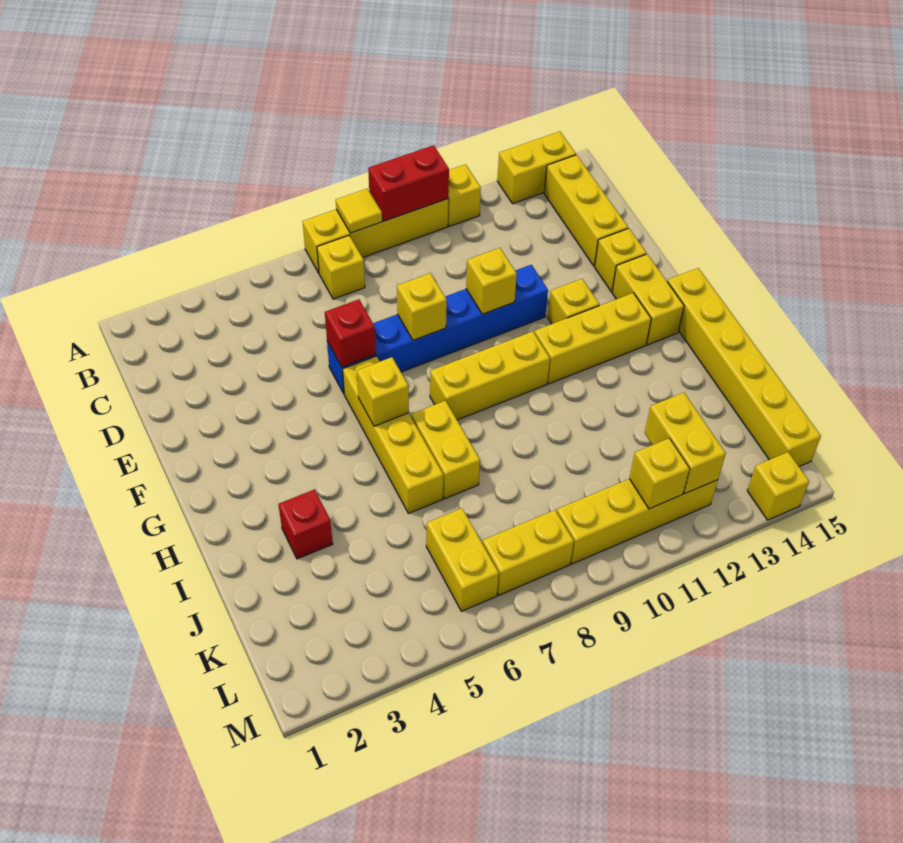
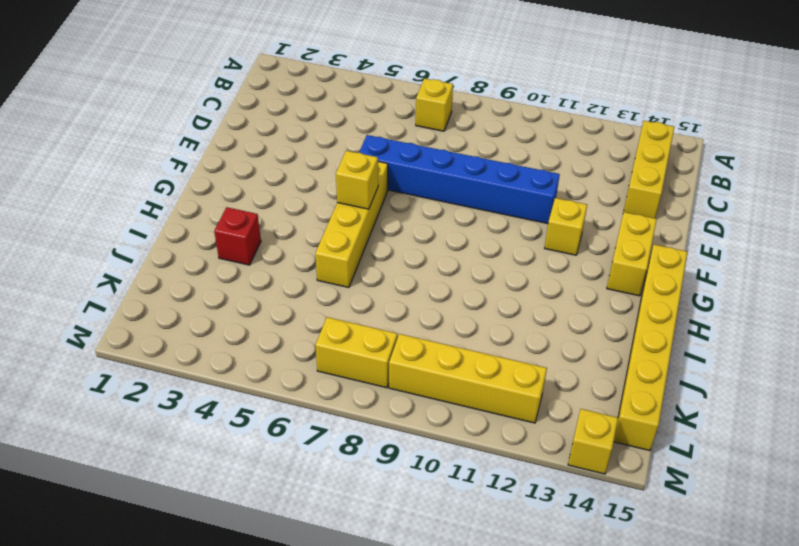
none -> yellow brick A7:A10 level 1
none -> yellow brick A11 level 1
none -> yellow brick A13:A14 level 1

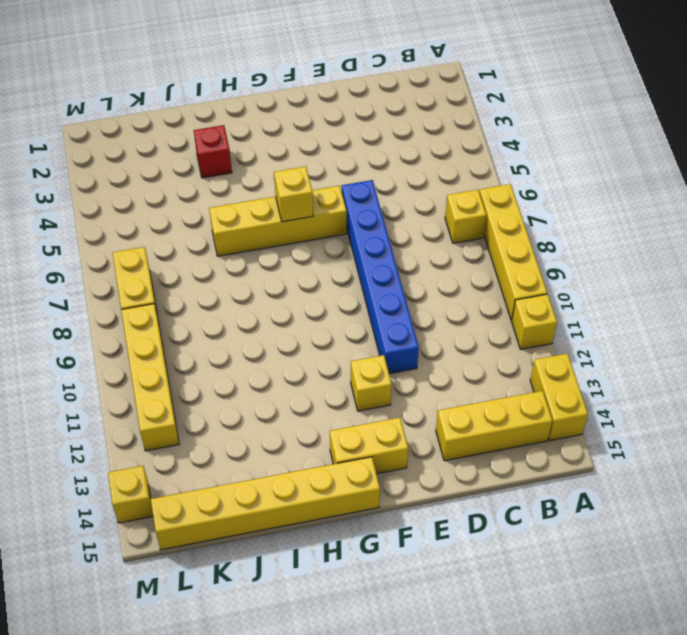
none -> yellow brick E14 level 1
none -> yellow brick G8:G10 level 1
none -> yellow brick G11:G13 level 1

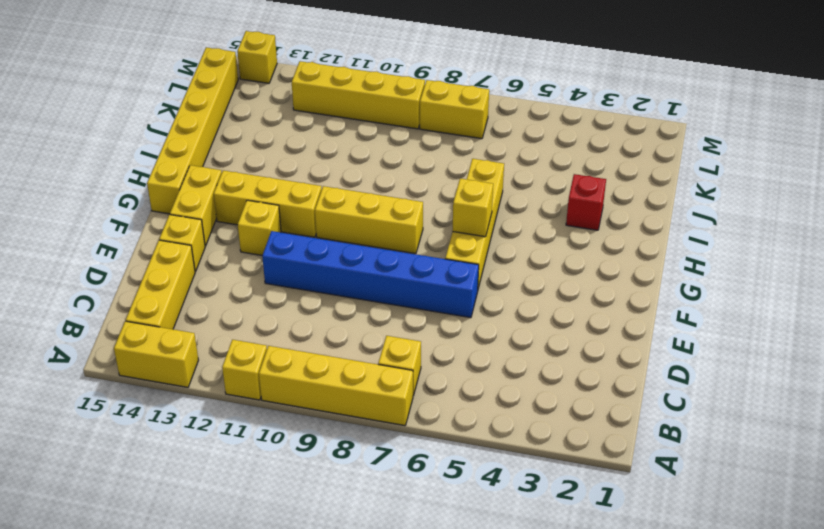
none -> yellow brick H7:I7 level 1
none -> yellow brick K6:L6 level 1
none -> yellow tile A8 level 2

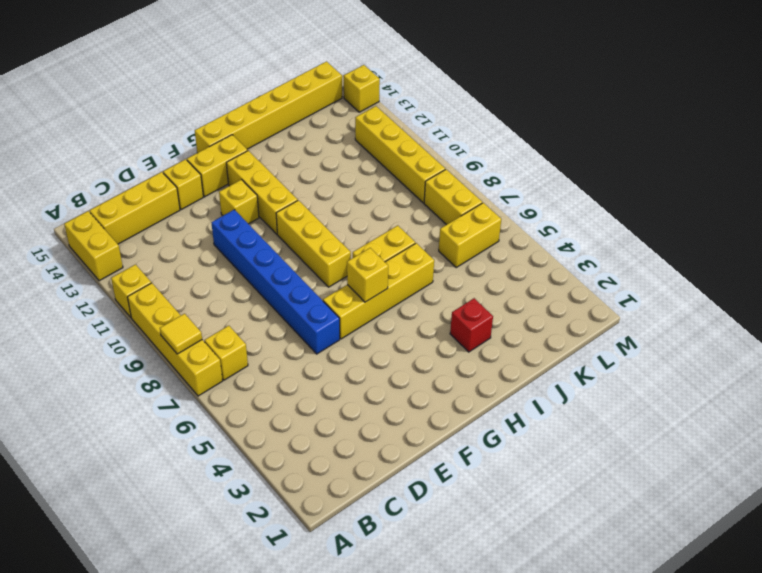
none -> red brick A9:A10 level 2
none -> red brick E6 level 2
none -> yellow brick E8 level 2

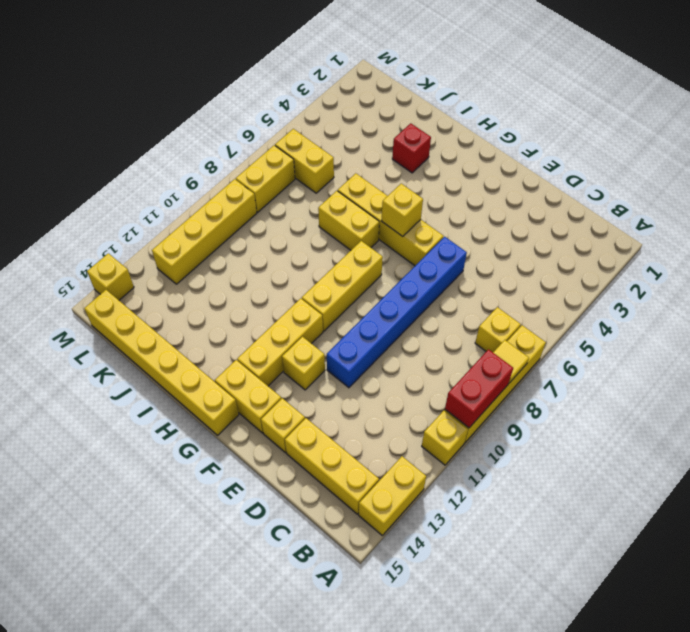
none -> red brick E6 level 2
none -> yellow brick E8 level 2
none -> yellow brick E10 level 2

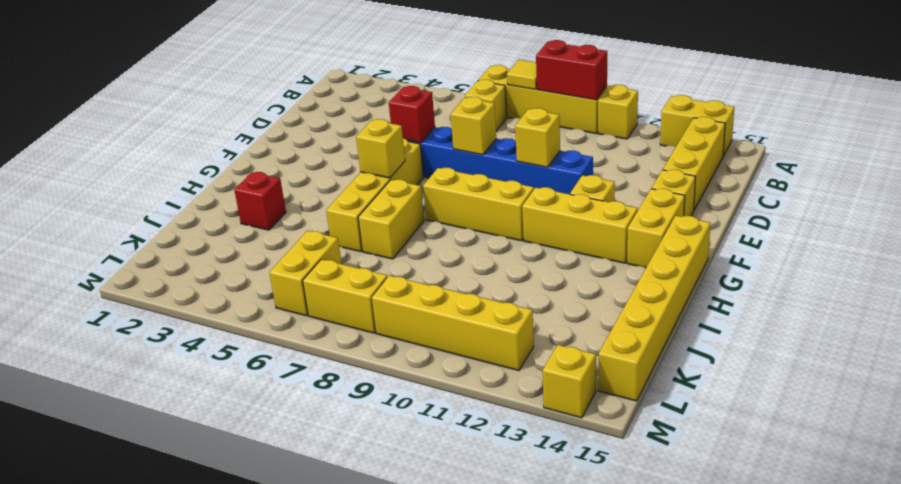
none -> yellow brick K12:L12 level 2
none -> yellow brick L11 level 2

